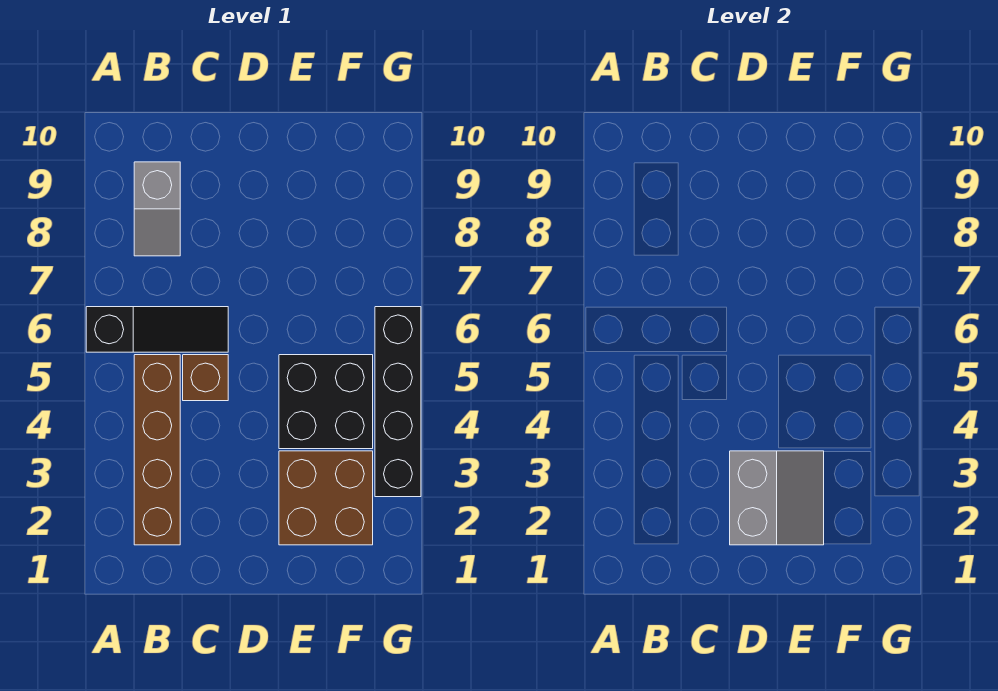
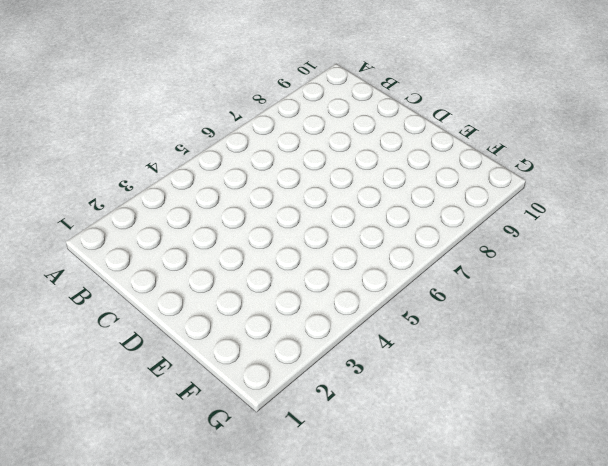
none -> black slope A6:C6 level 1 top A
none -> brown brick B2:B5 level 1

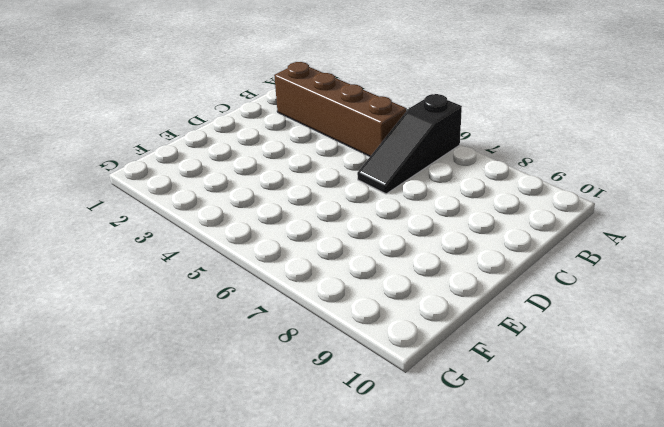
none -> grey slope B8:B9 level 1 top 9
none -> brown brick C5 level 1

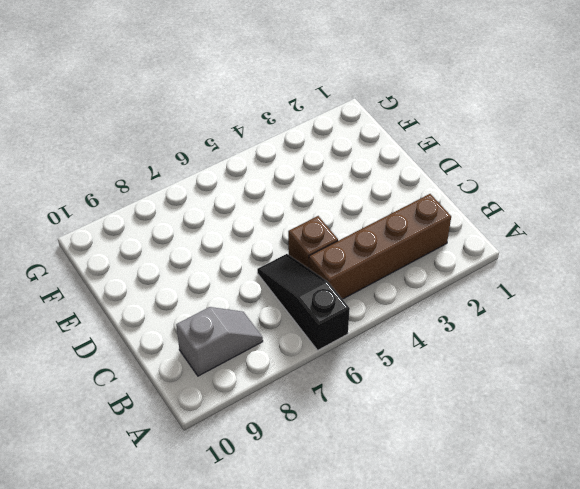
none -> brown brick E2:F3 level 1
none -> black brick E4:F5 level 1

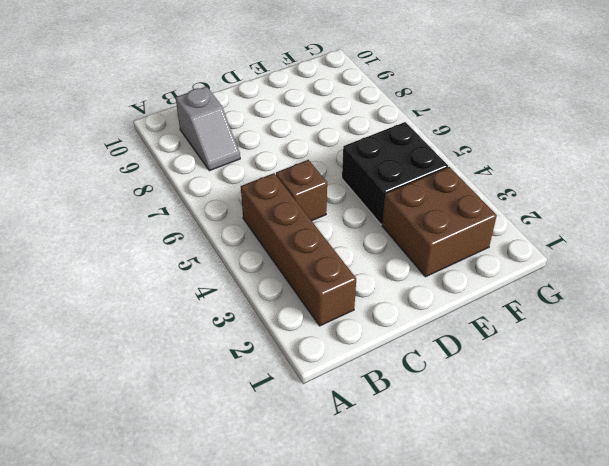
none -> black slope A6:C6 level 1 top A
none -> black brick G3:G6 level 1

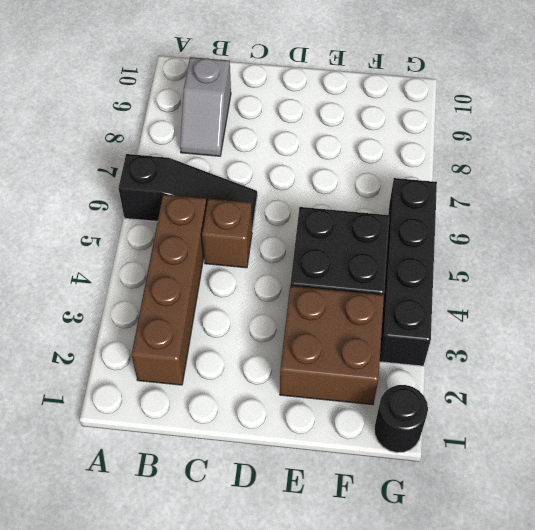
black round brick G1 level 1 -> none
none -> grey slope D2:E3 level 2 top D

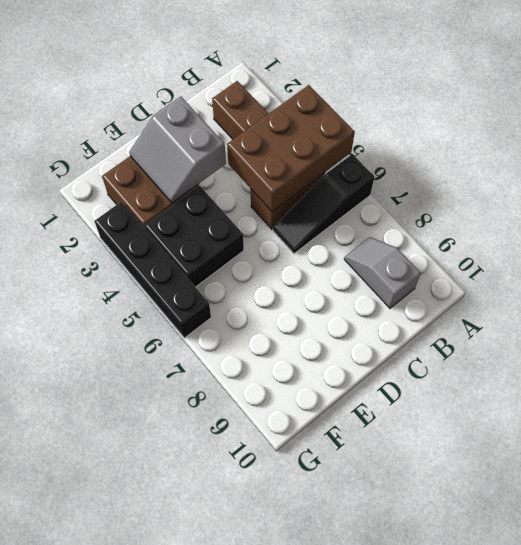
brown brick A4:C5 level 2 -> none

